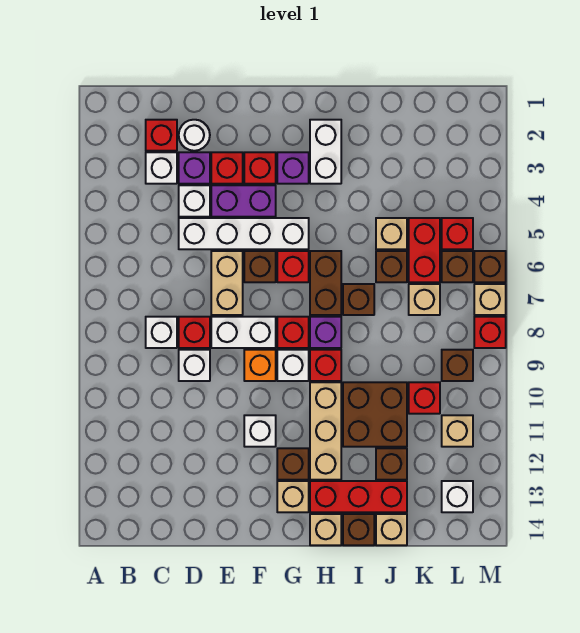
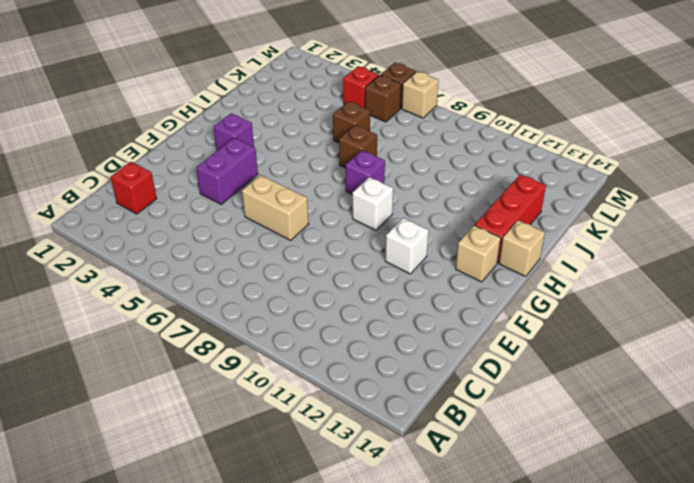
none -> white brick C3 level 1
none -> white brick C8 level 1
none -> white round brick D2 level 1
none -> purple brick D3 level 1

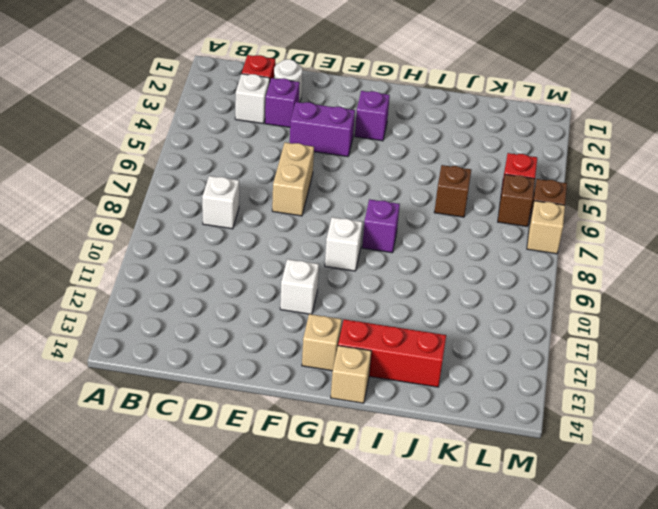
none -> white brick D4 level 1
none -> white brick D5:G5 level 1
none -> red brick D8 level 1
none -> white brick D9 level 1

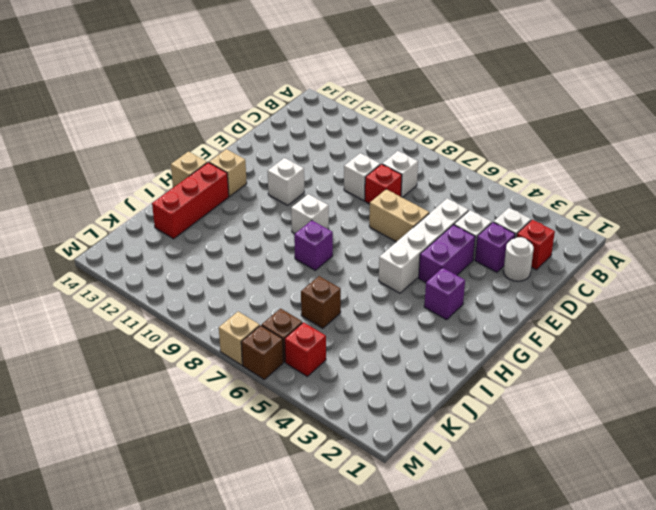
none -> red brick E3 level 1
none -> white brick E8:F8 level 1
none -> red brick F3 level 1
none -> brown brick F6 level 1

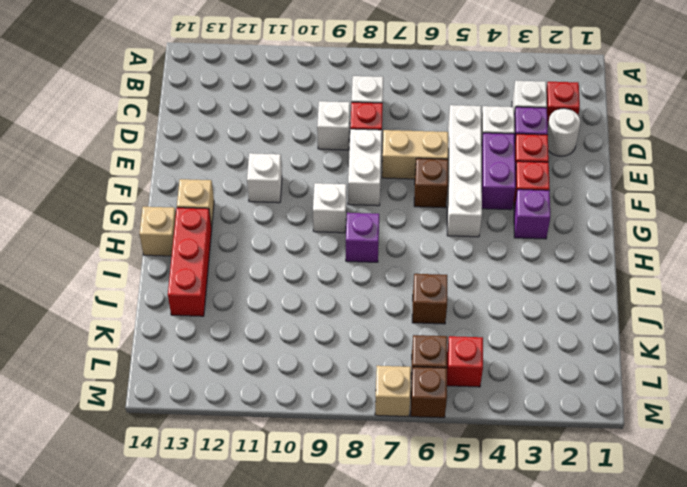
none -> orange brick F9 level 1
none -> red brick G6 level 1
none -> red brick G8 level 1
none -> brown brick G12 level 1

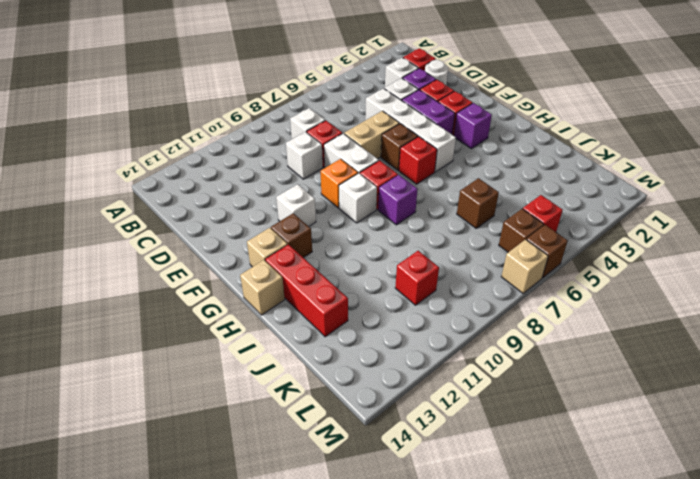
none -> white brick H2:H3 level 1
none -> brown brick H6:H7 level 1
none -> red brick H9 level 1
none -> tan brick H10:H12 level 1

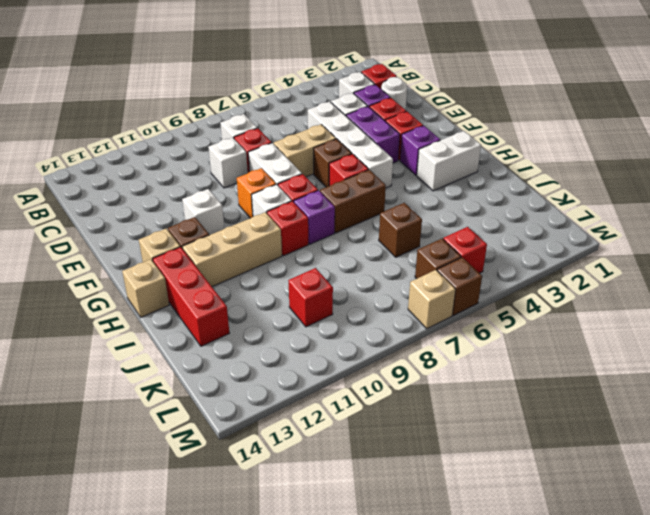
none -> brown brick I7 level 1
none -> brown brick I10:J11 level 1
none -> brown brick I14 level 1
none -> tan brick J5 level 1

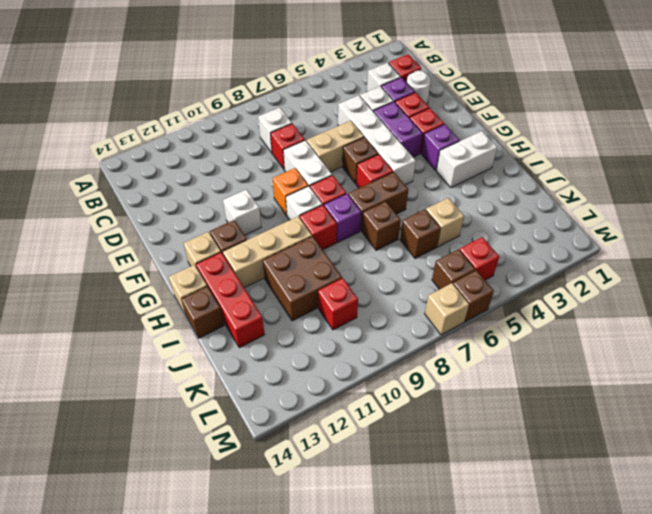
none -> white brick D9 level 1
none -> brown brick J12 level 1
none -> tan brick J14 level 1
none -> red brick K5:K6 level 1

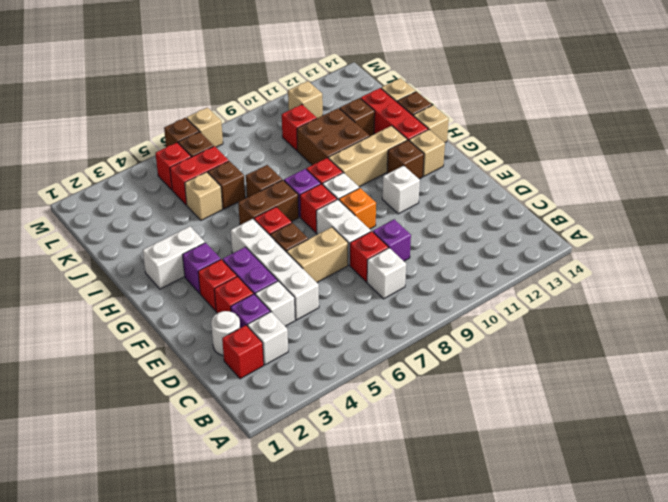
purple brick D9 level 1 -> white brick D9 level 1
none -> tan brick K7 level 1
none -> brown brick L9 level 1
none -> white brick L13 level 1
none -> red brick M8 level 1

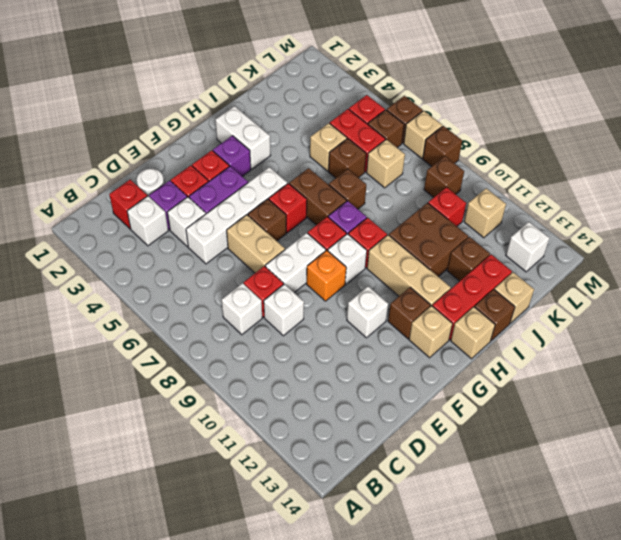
brown brick M8 level 1 -> red brick M8 level 1

